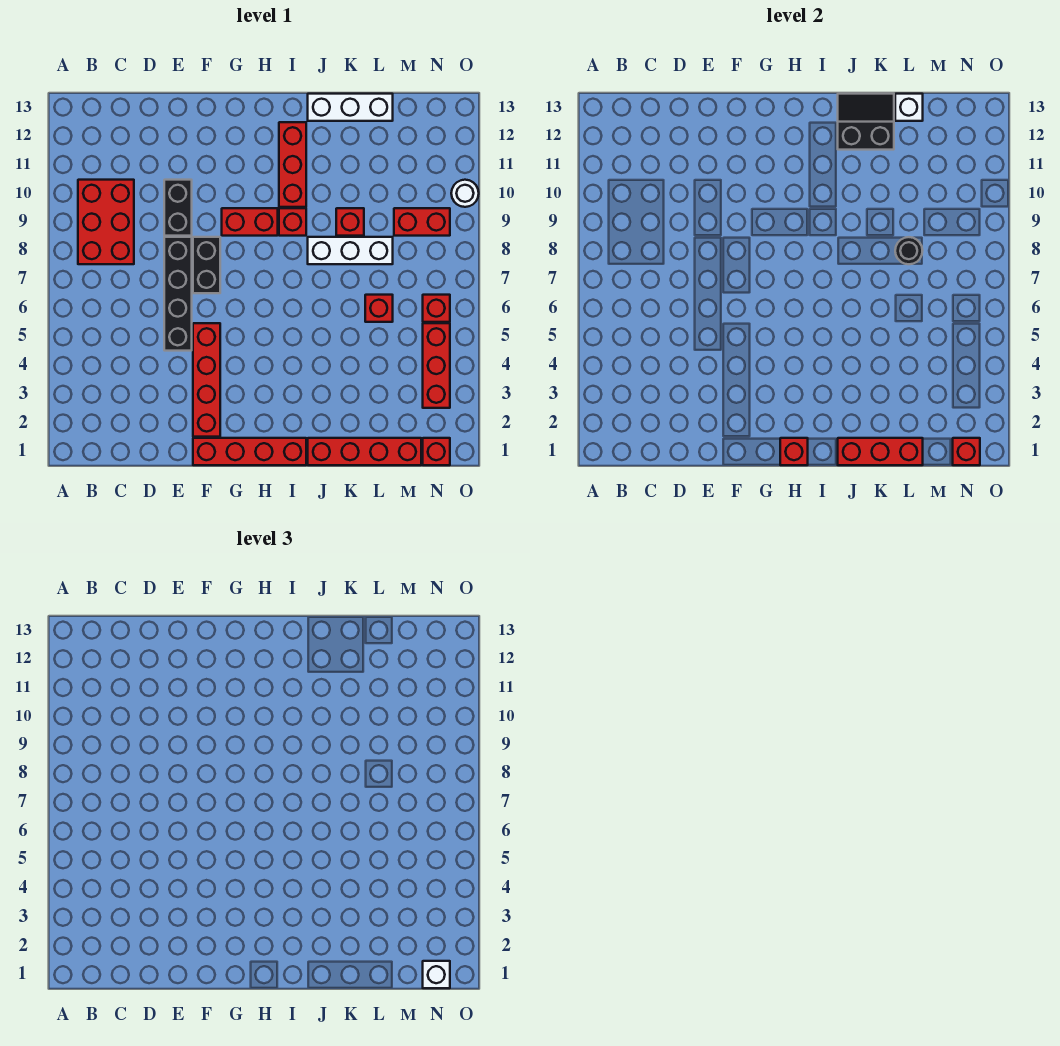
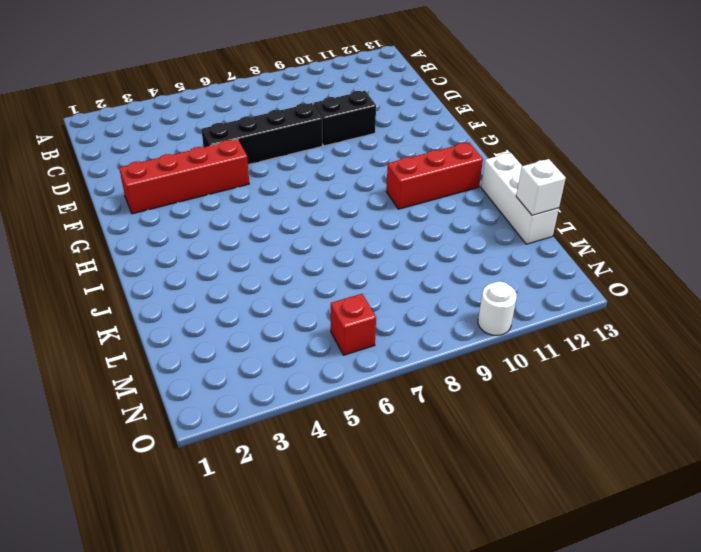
none -> red brick B8:C10 level 1
none -> red brick F1:I1 level 1
none -> black brick F7:F8 level 1

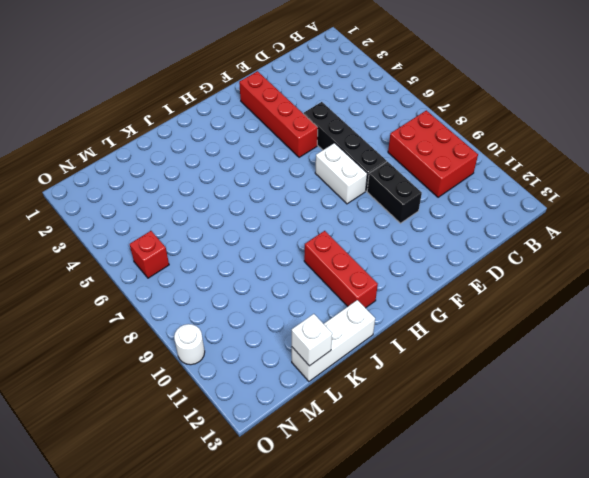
white brick F7:F8 level 1 -> black brick F7:F8 level 1
none -> red brick F1:I1 level 1
none -> red brick G9:H9 level 1
none -> red brick I9 level 1

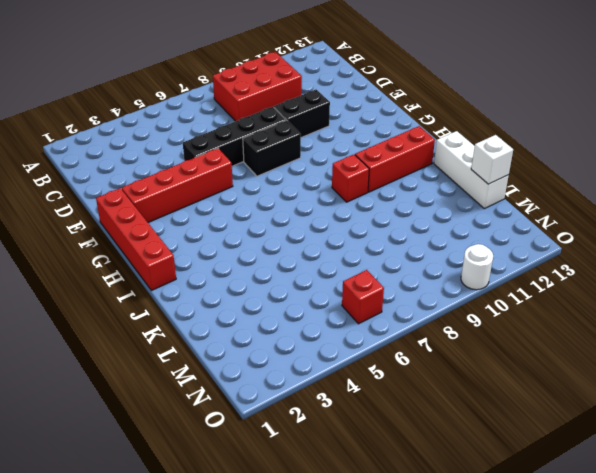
none -> red brick G9:H9 level 1
none -> red brick J1:M1 level 1
none -> white brick J8:L8 level 1

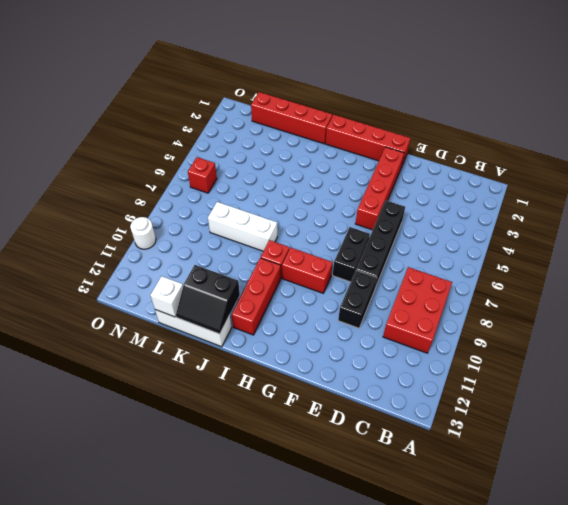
none -> red brick K9 level 1
none -> red brick L6 level 1
none -> red brick M9:N9 level 1

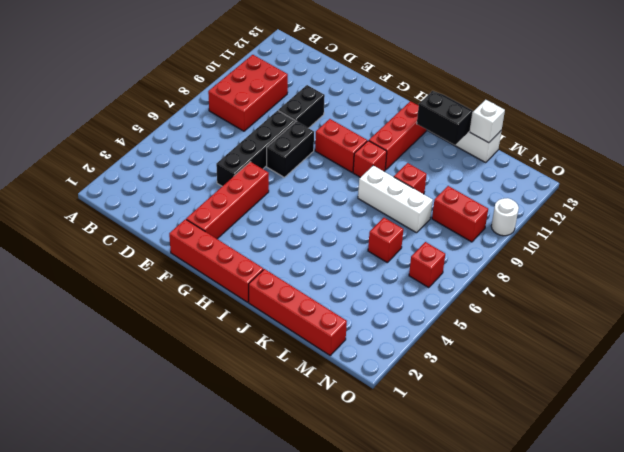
none -> red brick N1 level 1
none -> red brick N3:N5 level 1
none -> red brick H1 level 2

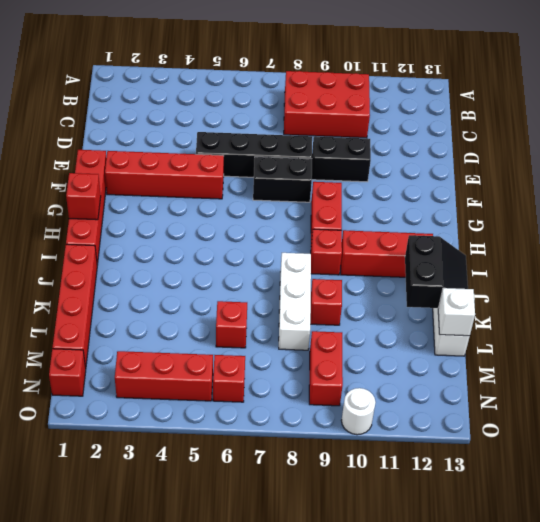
none -> red brick J1:L1 level 2
none -> black round brick L8 level 2
none -> red brick N1 level 2

